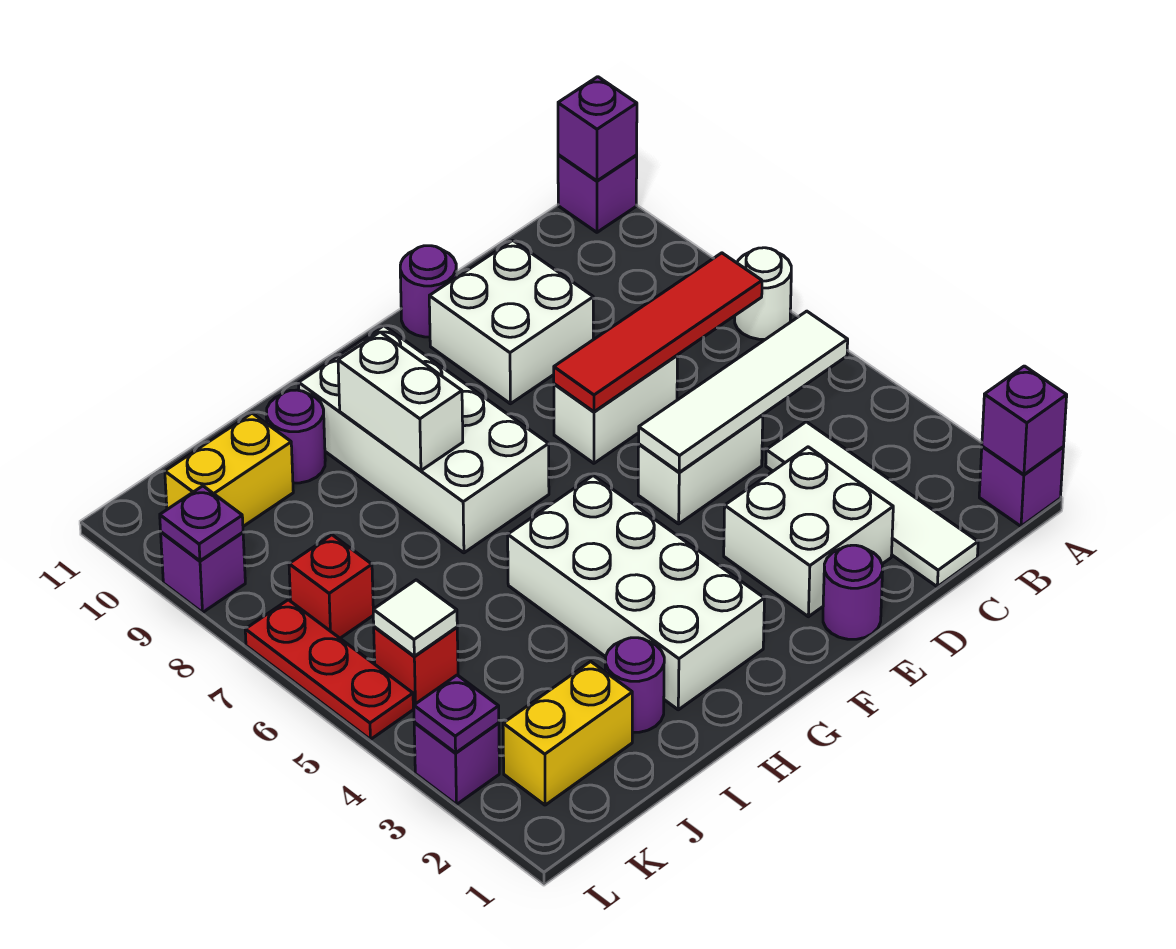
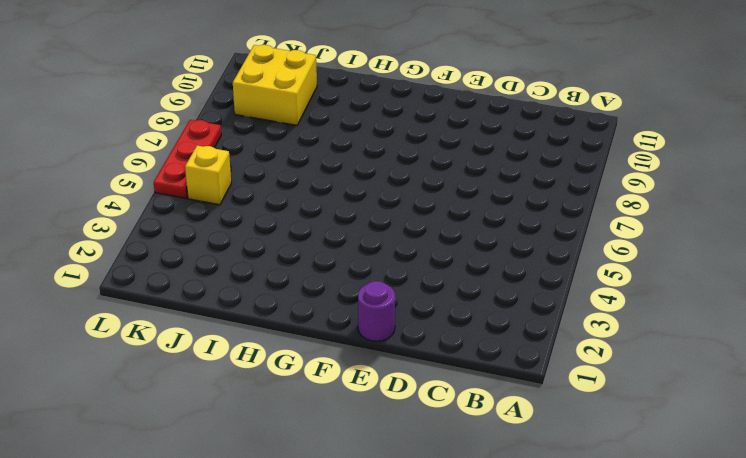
yellow brick J9:K10 level 1 -> yellow brick J10:K10 level 1
yellow brick K5 level 1 -> red brick K5 level 1
none -> purple brick A1 level 1
none -> white round brick A7 level 1
none -> purple brick A11 level 1

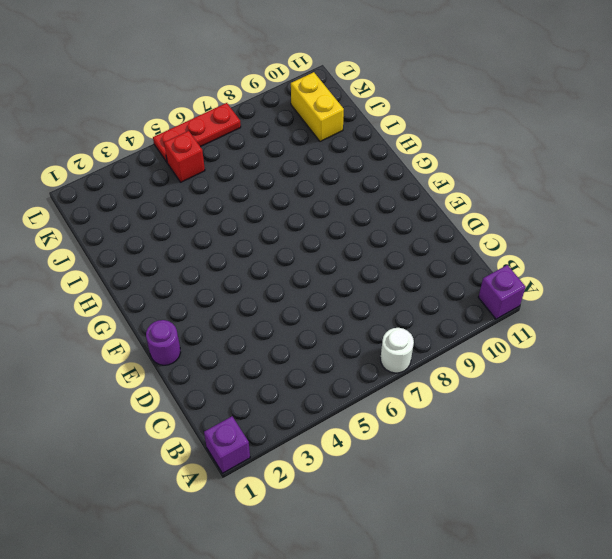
none -> white tile C1:C4 level 1
none -> white brick D2:E3 level 1
none -> white brick D5:E5 level 1

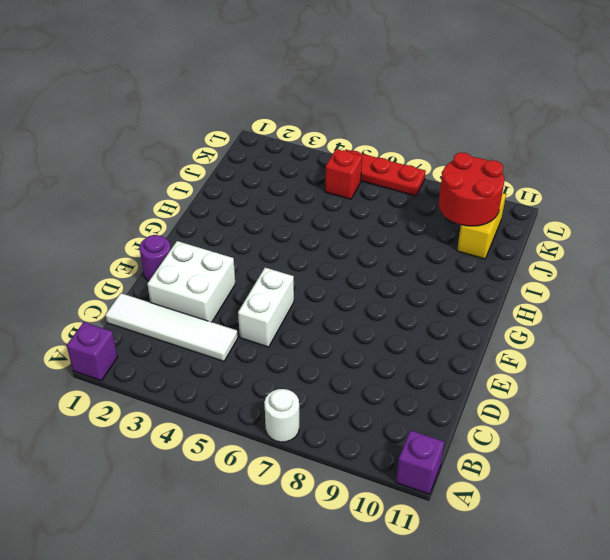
red round brick J9:K10 level 2 -> none
none -> white brick D7:E7 level 1
none -> white brick D9:E10 level 1
none -> purple round brick E11 level 1

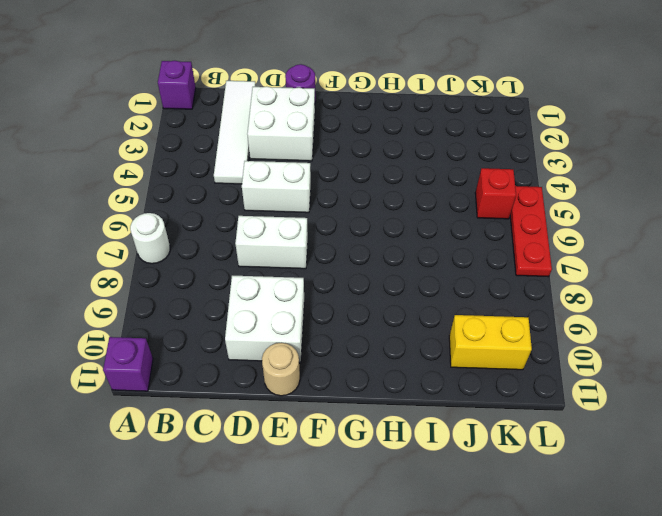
tan round brick E11 level 1 -> purple round brick E11 level 1
none -> white brick G2:H5 level 1
none -> white brick G7:H10 level 1
none -> purple round brick I2 level 1

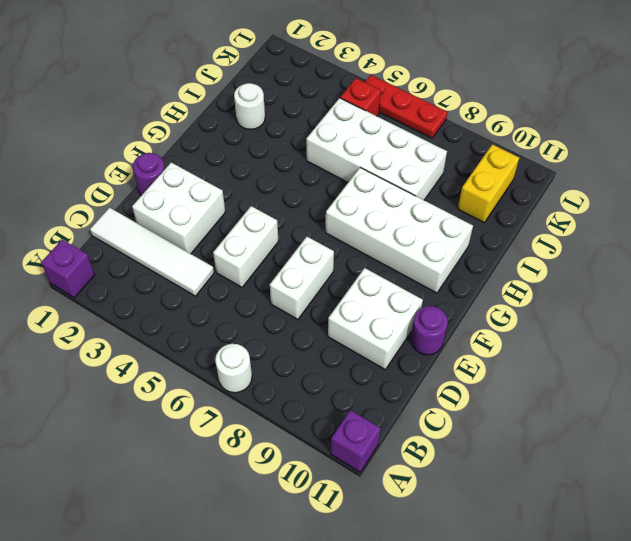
white round brick I2 level 1 -> purple round brick I2 level 1
white brick I5:J8 level 1 -> white brick G2:H5 level 1
none -> purple round brick I10 level 1
none -> yellow brick J2:K2 level 1
none -> red brick K7 level 1

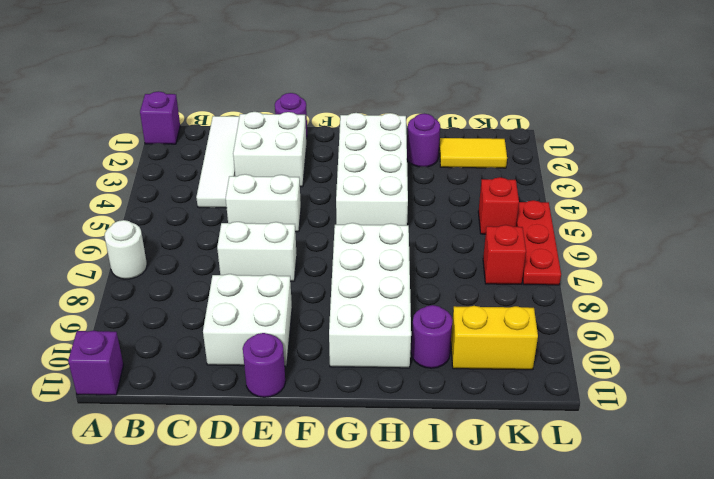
yellow tile J2:K2 level 1 -> yellow brick J2:K2 level 1
none -> purple brick L3 level 1
none -> purple brick L9 level 1
none -> purple brick A1 level 2

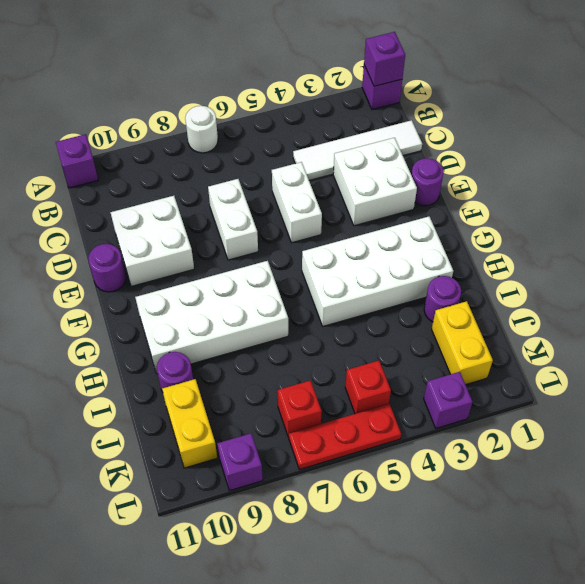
none -> purple brick A11 level 2
none -> white tile B5:E5 level 2
none -> red tile B7:E7 level 2

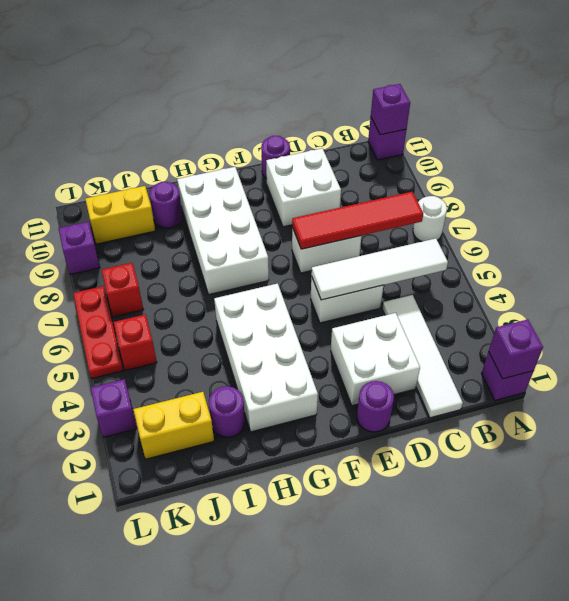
none -> white brick H8:H9 level 2
none -> white tile K5 level 2
none -> purple plate L3 level 2

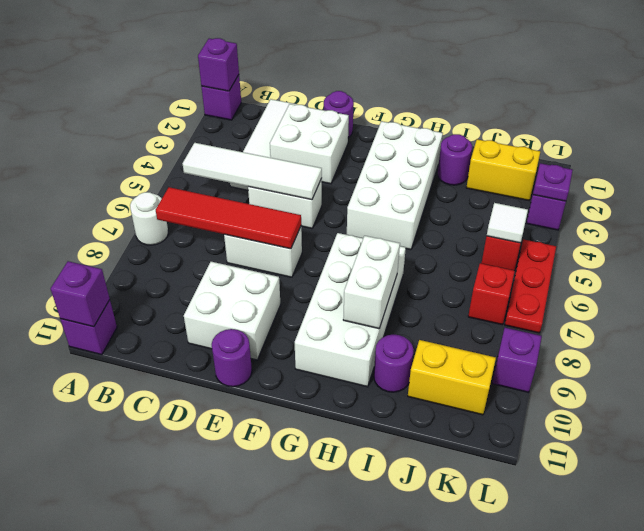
none -> purple plate L9 level 2

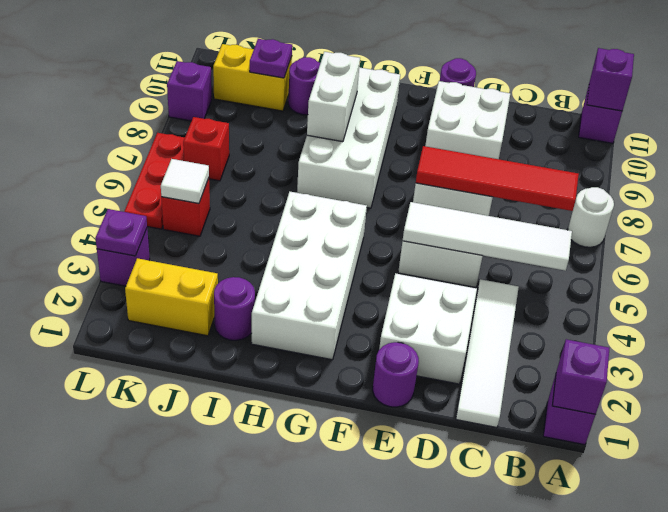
purple plate J10 level 2 -> purple plate L9 level 2

